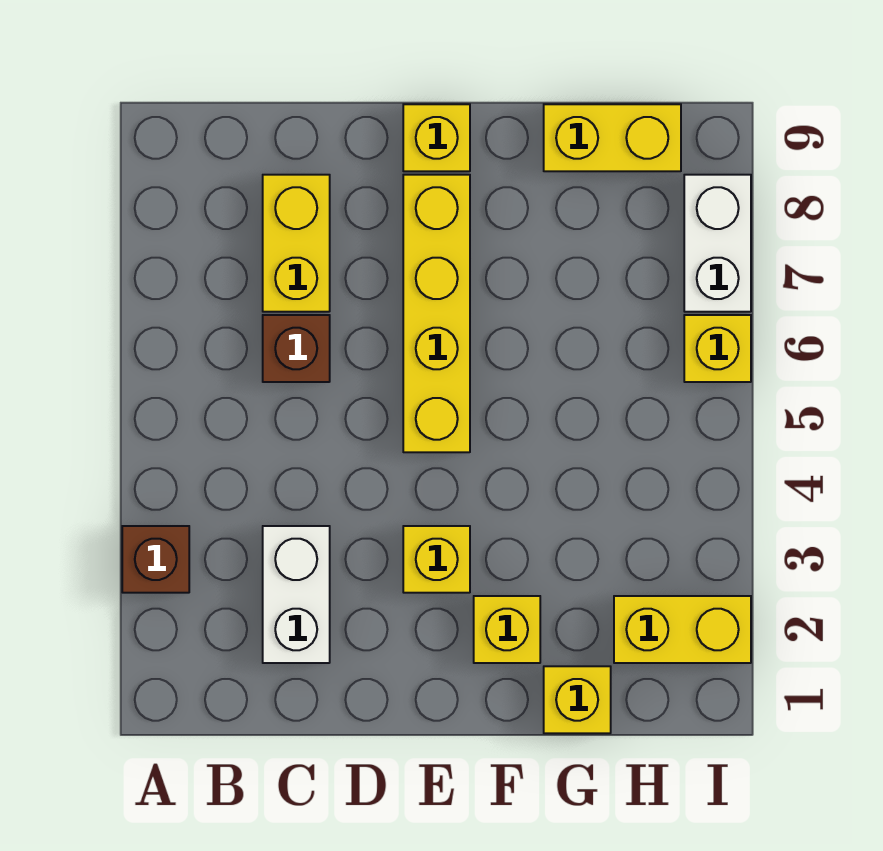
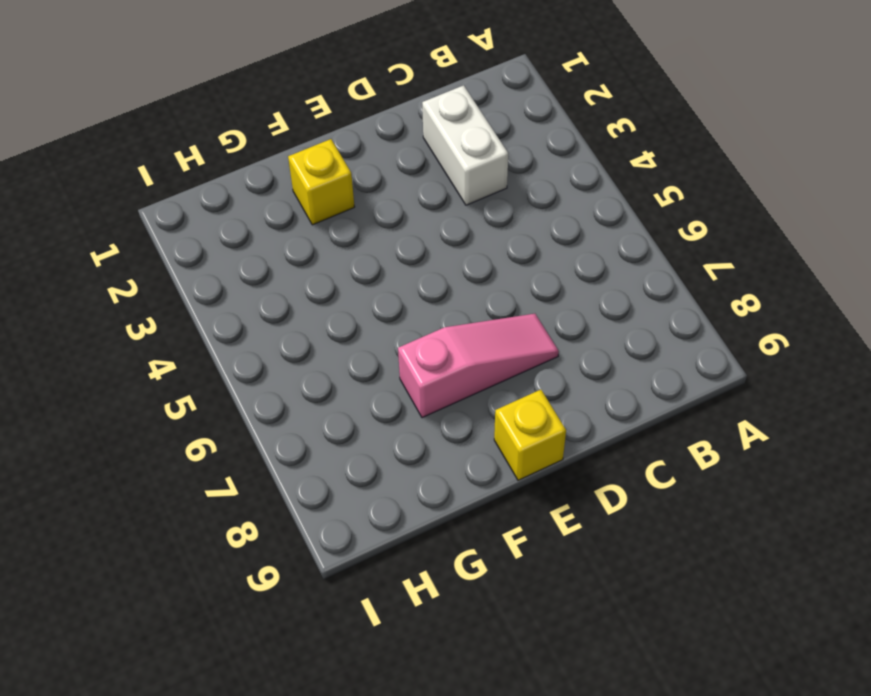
pink slope D7:F7 level 1 top F -> yellow brick E5:E8 level 1
none -> brown brick A3 level 1
none -> brown brick C6 level 1
none -> yellow brick C7:C8 level 1

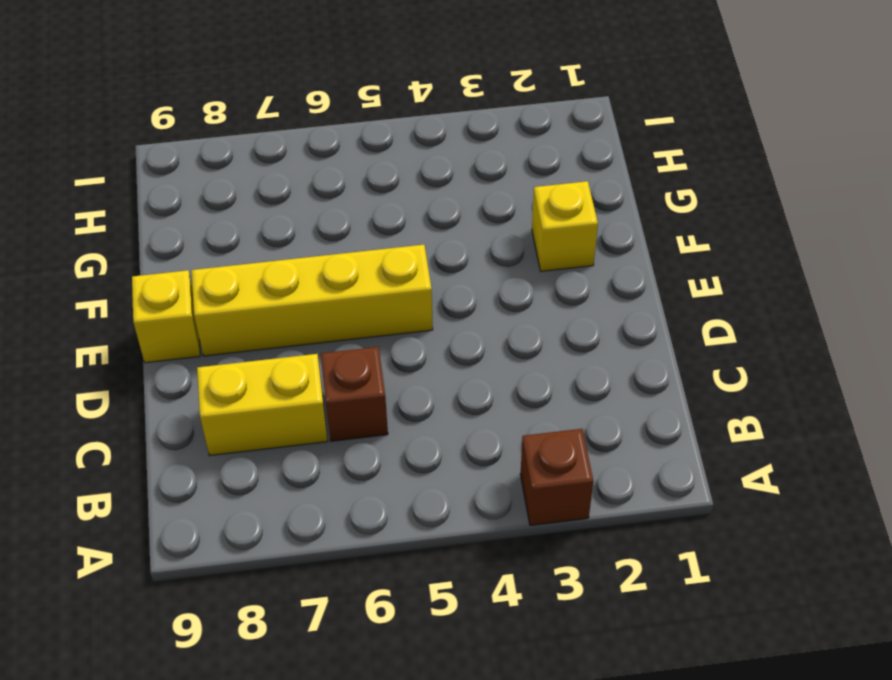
none -> white brick C2:C3 level 1
none -> yellow brick E3 level 1
none -> yellow brick G1 level 1

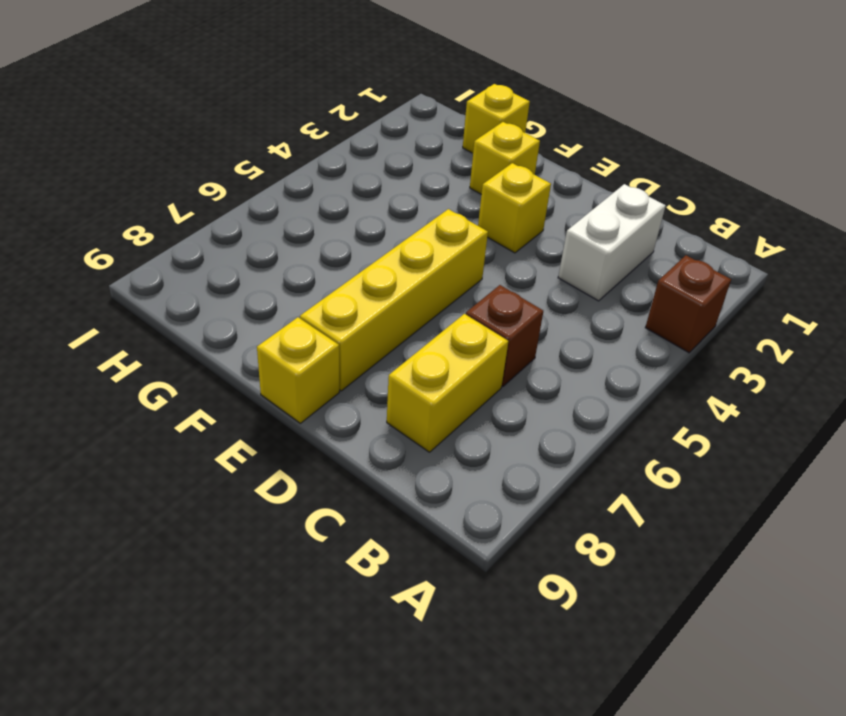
none -> yellow brick G9:H9 level 1
none -> yellow brick H2:I2 level 1
none -> yellow brick I6 level 1

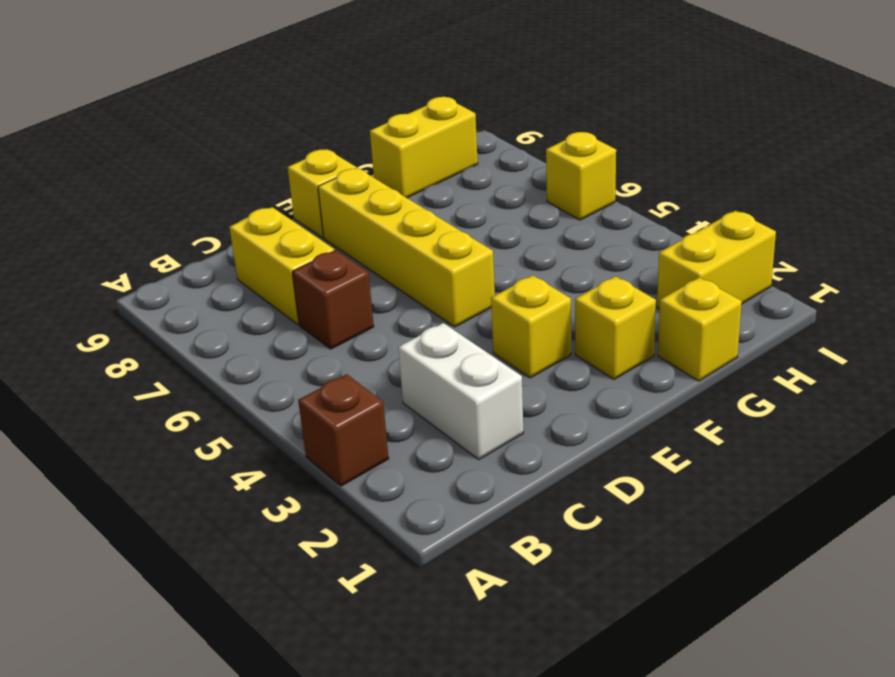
none -> white brick I7:I8 level 1

